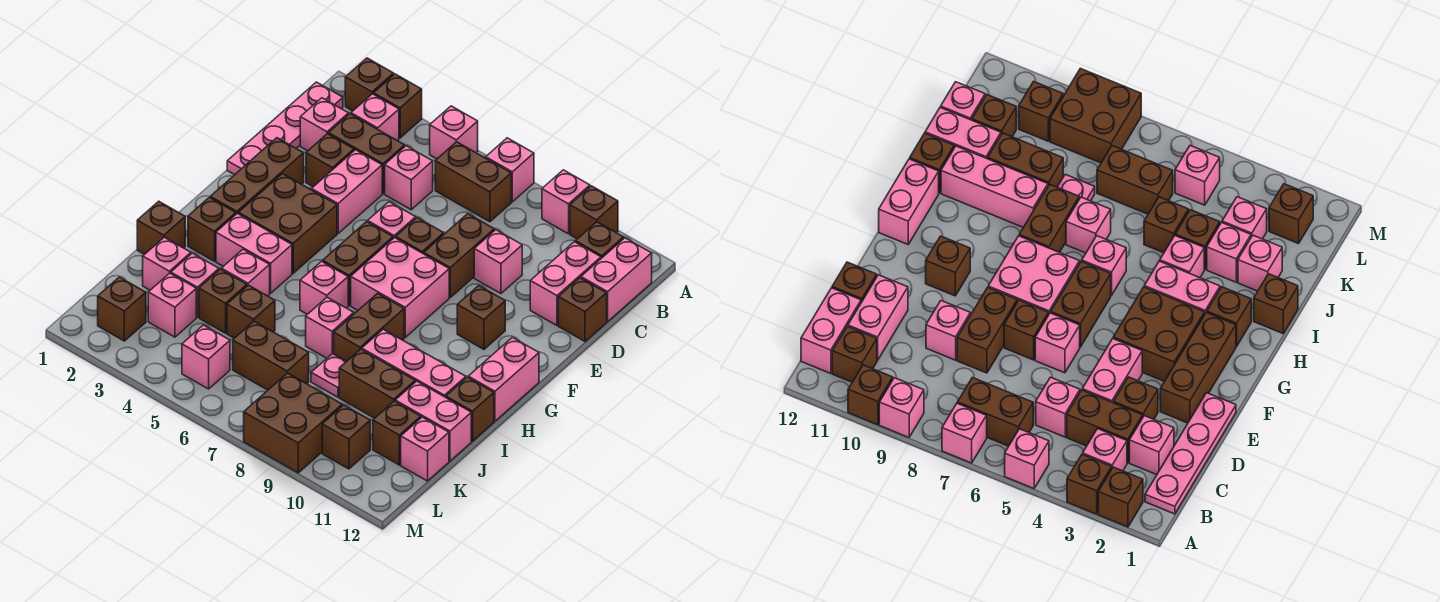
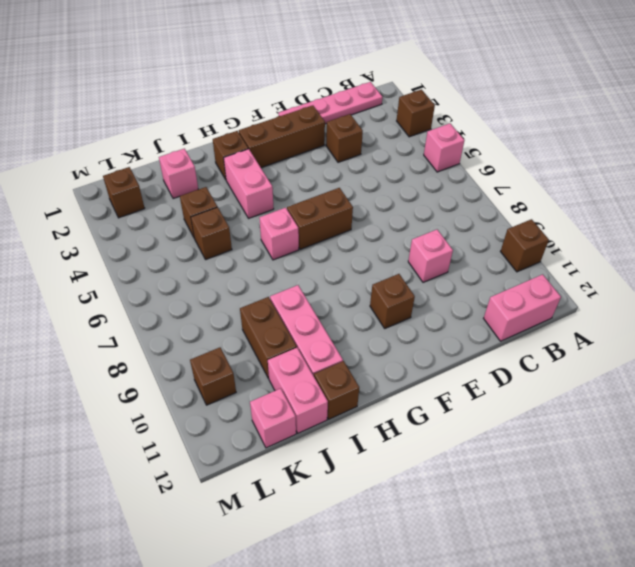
none -> brown brick A2 level 1
none -> pink brick A7 level 1
none -> pink brick A9 level 1
none -> pink brick B3 level 1

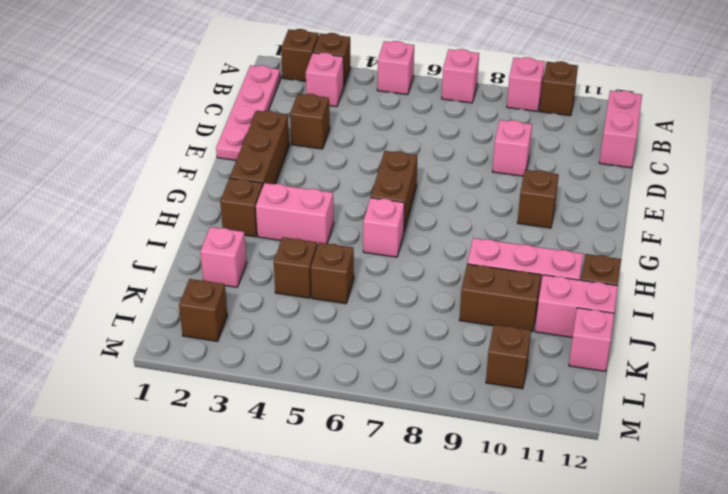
none -> brown brick B6:B7 level 1
none -> brown brick B11 level 1
none -> pink brick C2 level 1
none -> brown brick C3:C4 level 1

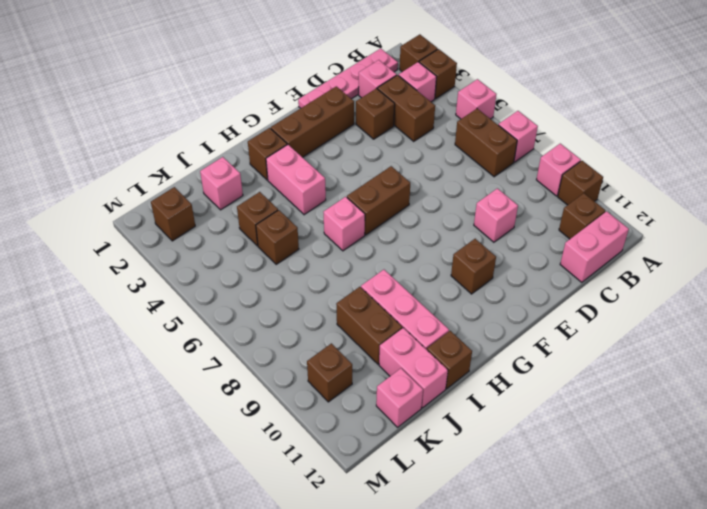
none -> pink brick C5 level 1
none -> pink brick C11:D11 level 1
none -> pink brick D4:E4 level 1
none -> brown brick D8:E8 level 1

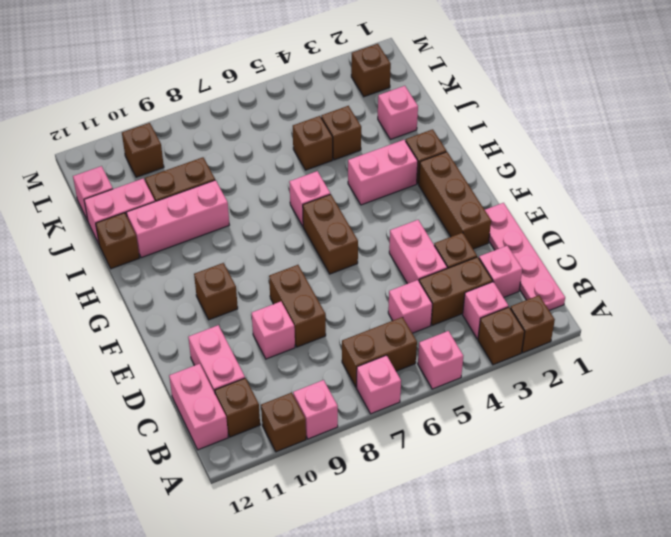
none -> brown brick D12 level 1
none -> pink brick E6 level 1
none -> brown brick E7 level 1
none -> brown brick F3:G4 level 1

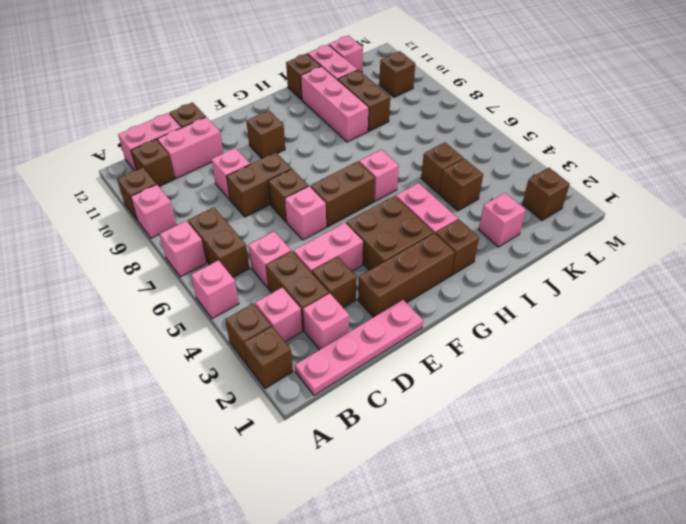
none -> pink brick F7:G8 level 1
none -> pink brick G12:H12 level 1
none -> brown brick H8:I8 level 1
none -> brown brick I1 level 1

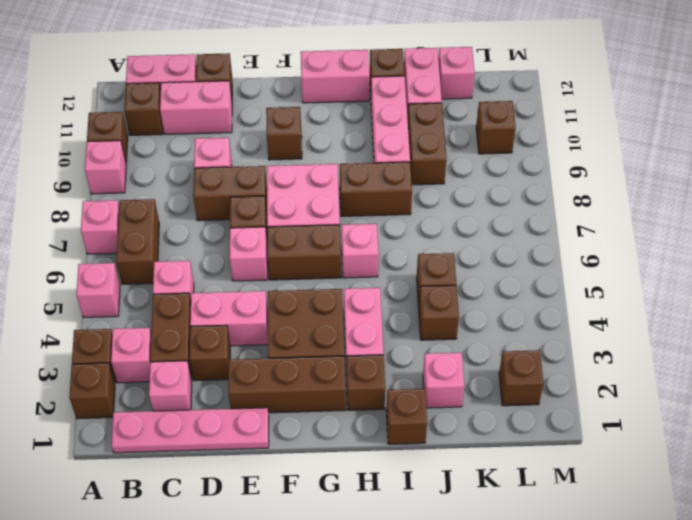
none -> pink brick I4 level 1
none -> pink brick I7 level 1
none -> pink brick J3 level 1
none -> pink plate J8 level 1

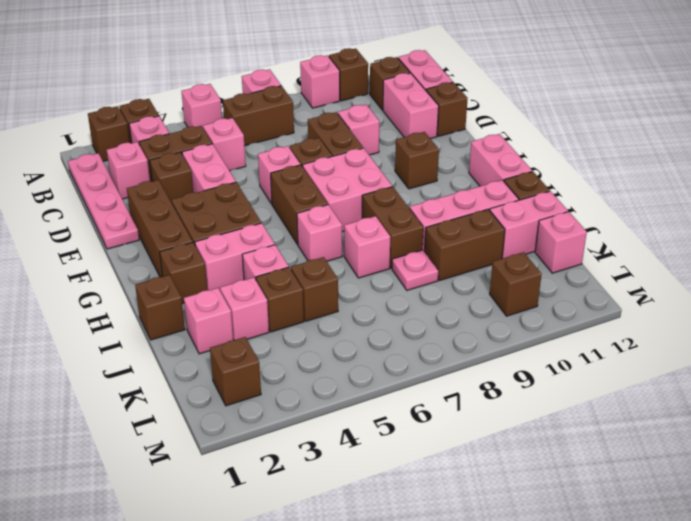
none -> pink brick K3 level 1
none -> brown brick K6:K7 level 1
none -> brown brick K11 level 1
none -> pink brick L5 level 1

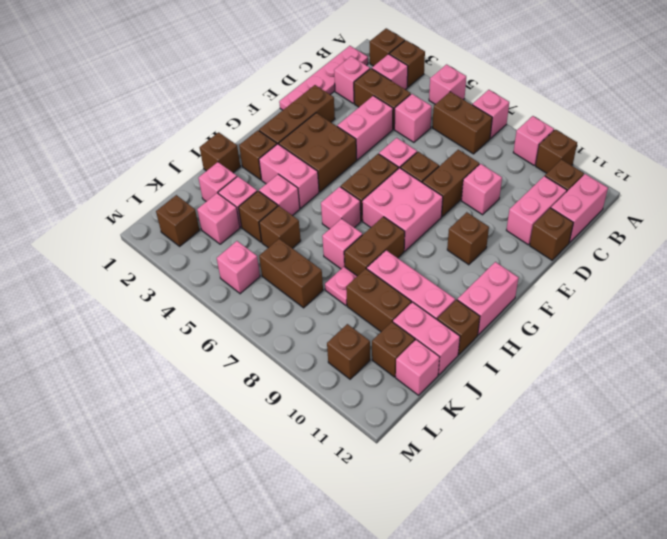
none -> brown brick D3 level 1
none -> brown brick L8:M9 level 1

